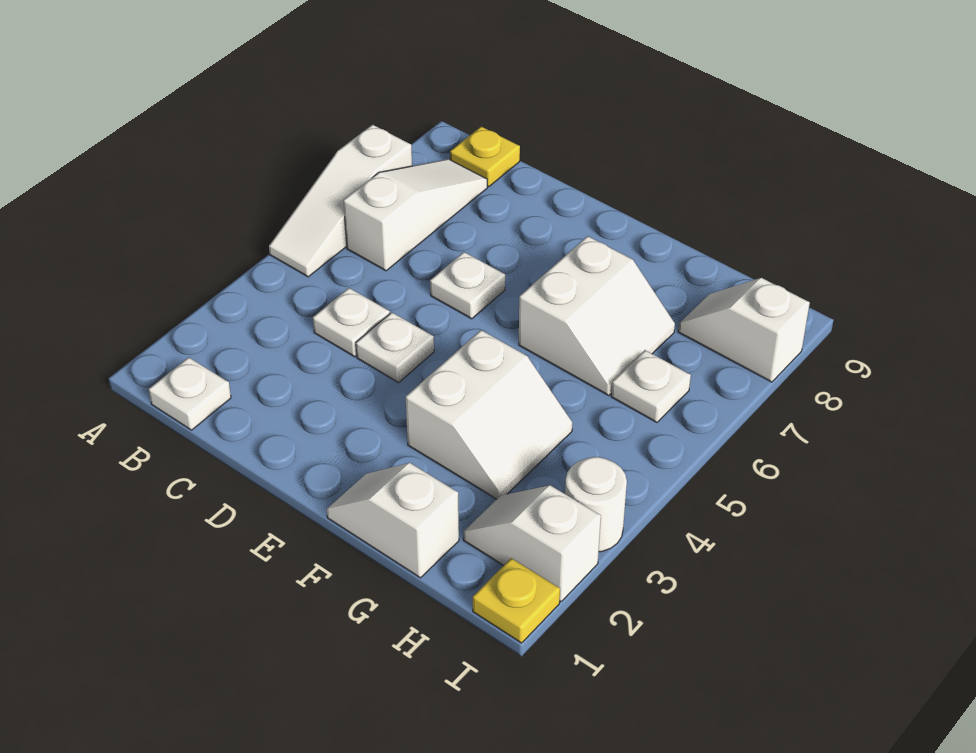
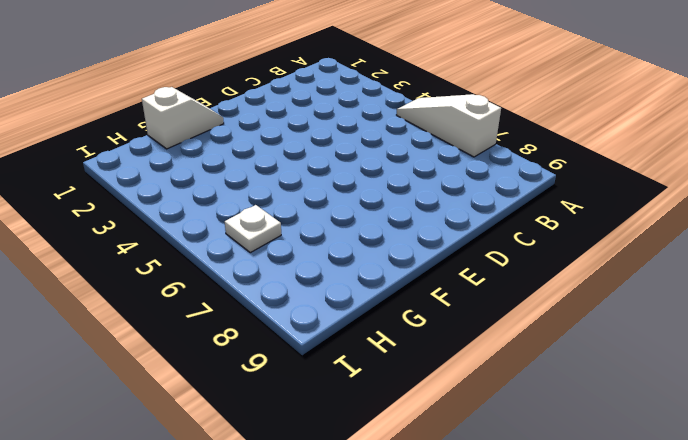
none -> white plate B1 level 1
none -> white slope B6:B8 level 1 top 6
none -> yellow plate B9 level 1

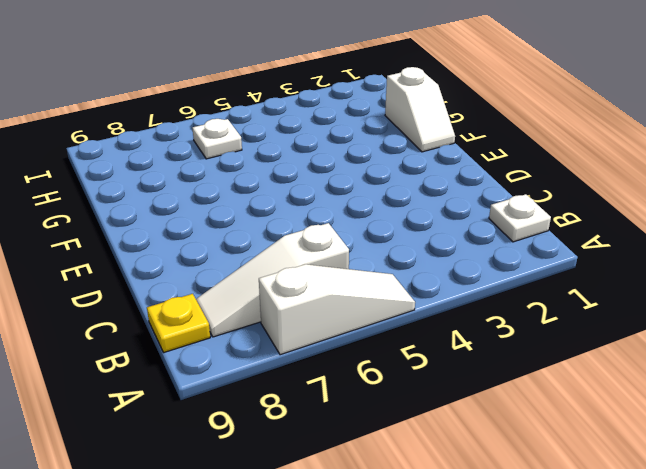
none -> white plate C4 level 1
none -> white plate D4 level 1
none -> white plate D6 level 1

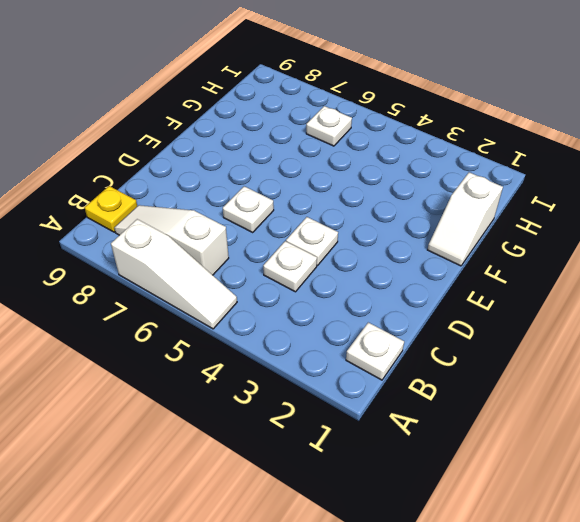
none -> white slope F3:G4 level 1 top F
none -> white slope F6:G7 level 1 top F
none -> white slope H2:I2 level 1 top I

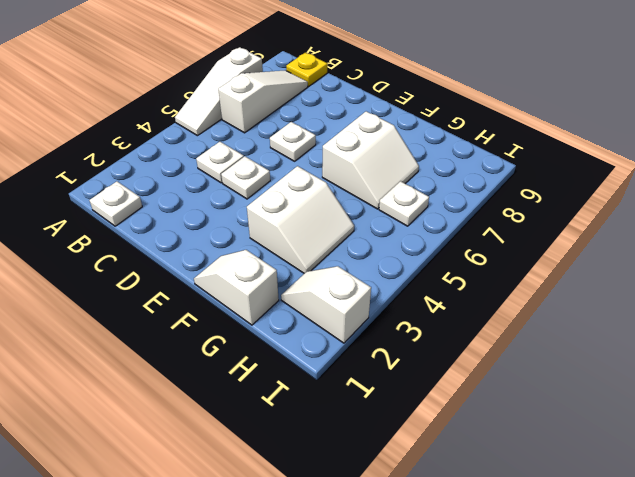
none -> white slope H8:I8 level 1 top I
none -> yellow plate I1 level 1
none -> white round brick I3 level 1

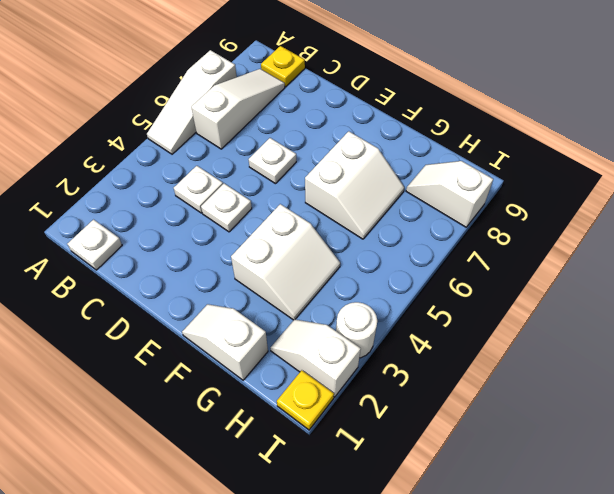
none -> white plate H6 level 1

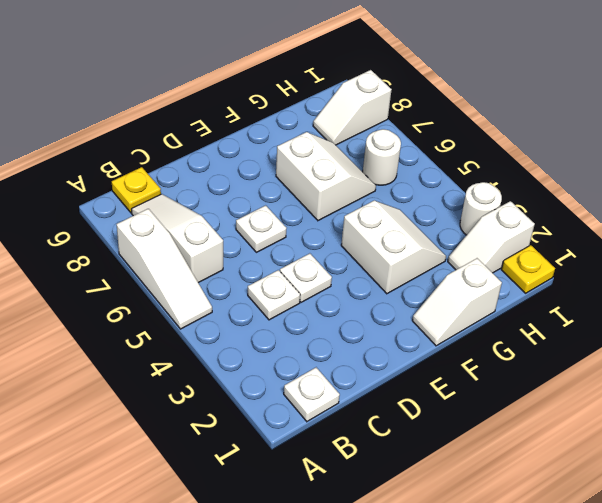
white round brick H6 level 1 -> white plate H6 level 1

